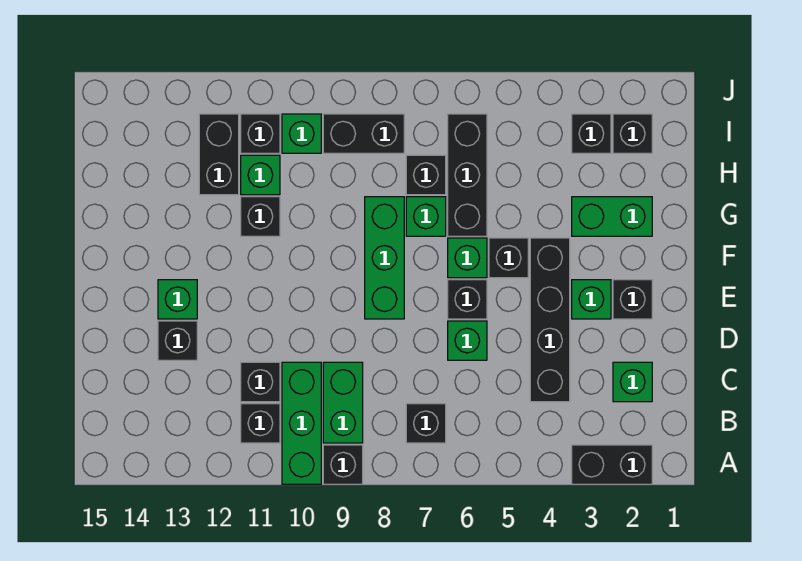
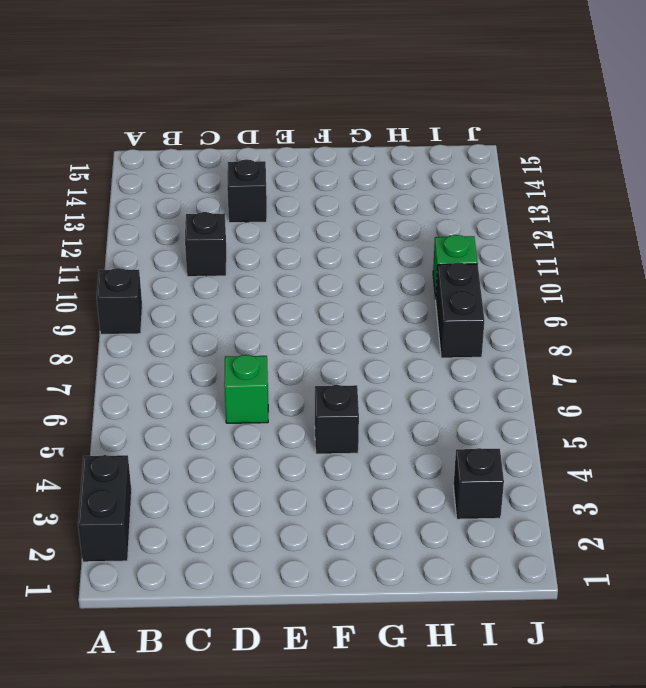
none -> green brick A10:C10 level 1
none -> black brick B7 level 1
none -> green brick B9:C9 level 1
none -> black brick B11 level 1

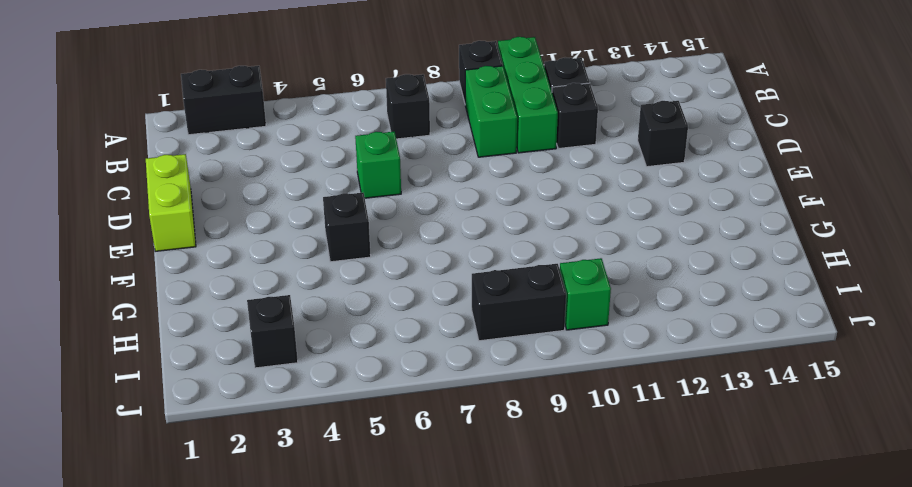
lime brick D1:E1 level 1 -> none
none -> green brick C2 level 1
none -> black brick C4:F4 level 1
none -> black brick E2 level 1
none -> green brick E3 level 1

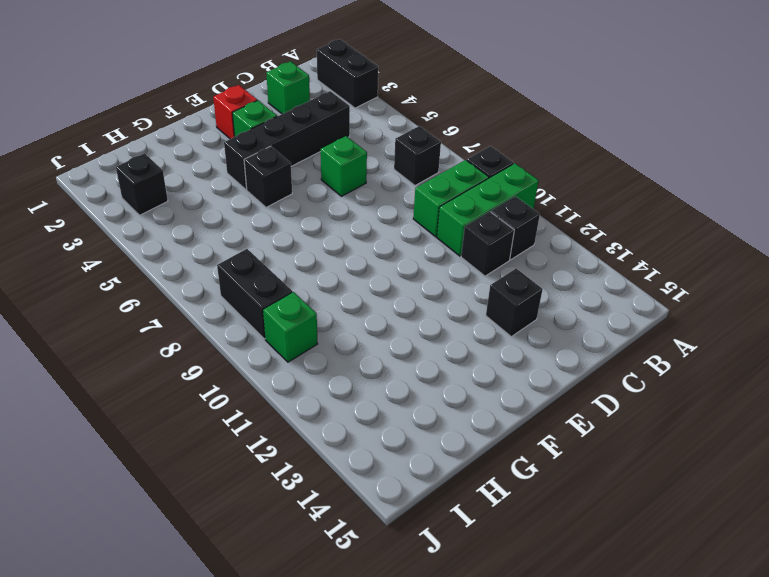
red brick E2 level 1 -> black brick E2 level 1
none -> black brick E6 level 1
none -> green brick E8:G8 level 1
none -> green brick E13 level 1
none -> green brick F6 level 1

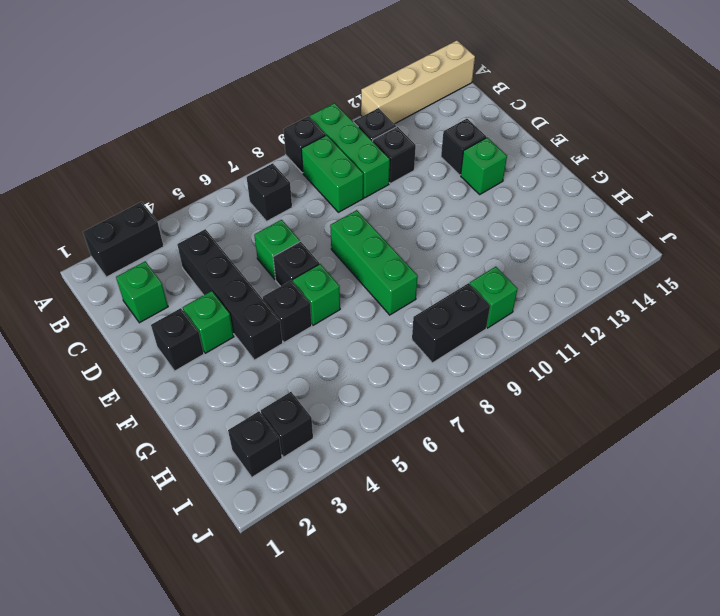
tan brick A12:A15 level 1 -> none
none -> green brick G2:G3 level 1
none -> black brick G6:I6 level 1
none -> green brick G7 level 1
none -> black brick G11 level 1

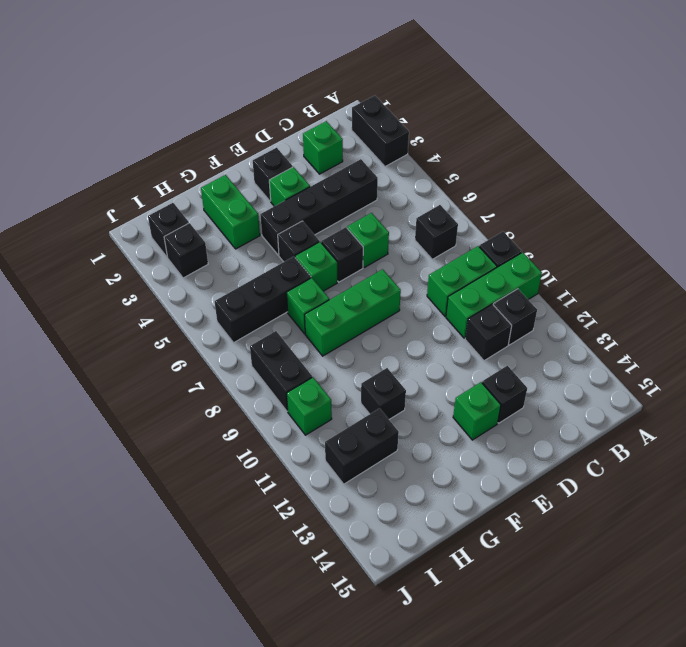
none -> black brick H7 level 1
none -> green brick H11 level 1
none -> black brick I11 level 1

